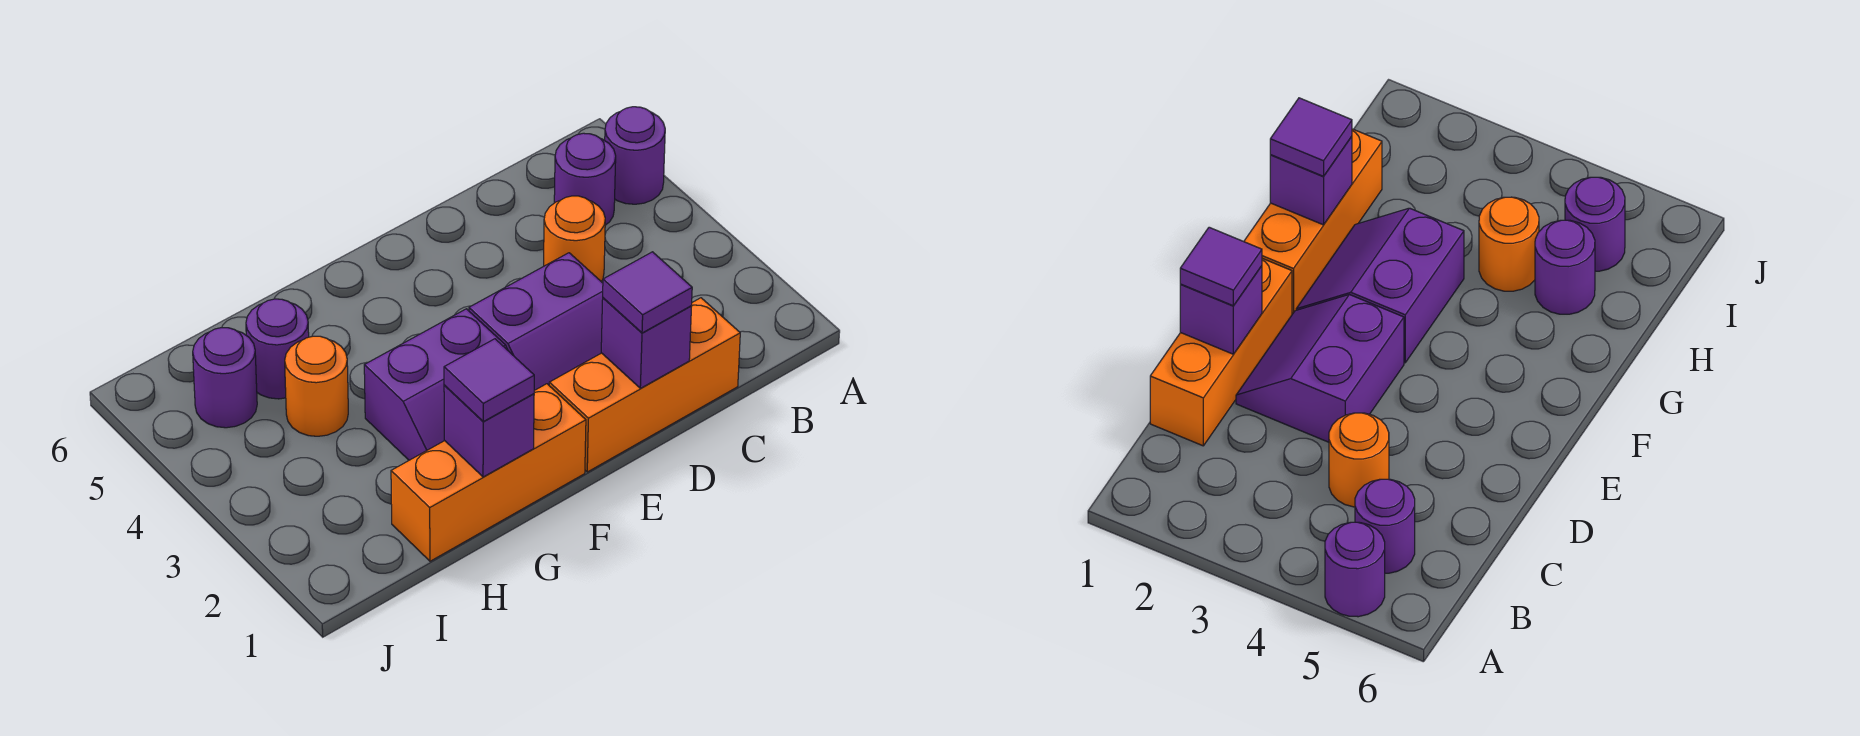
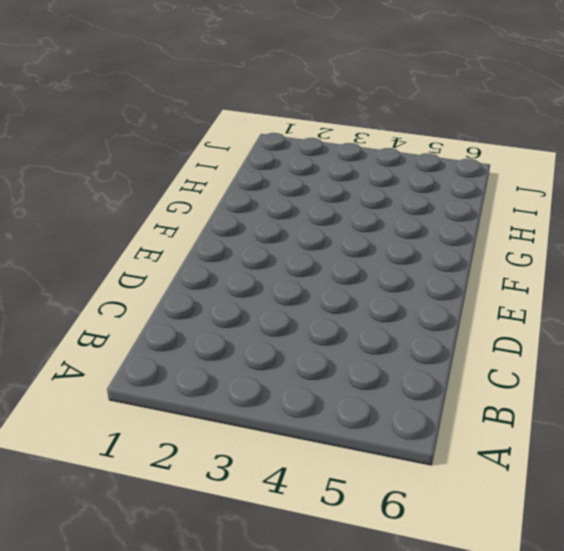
none -> purple round brick A5 level 1
none -> purple round brick B5 level 1
none -> orange brick C1:E1 level 1

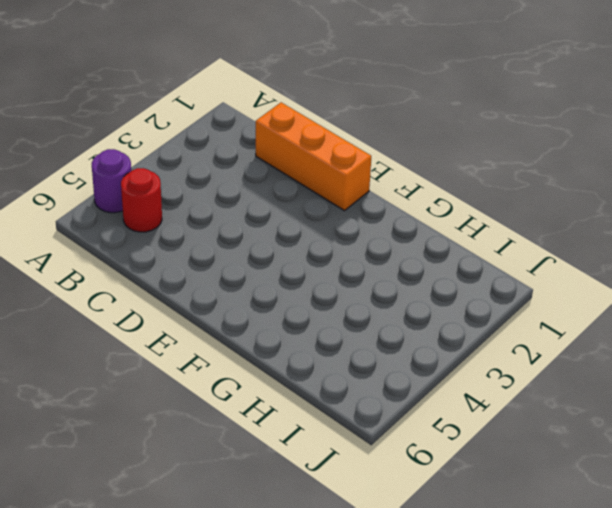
red round brick B5 level 1 -> purple round brick B5 level 1
none -> orange round brick C4 level 1
none -> purple slope D2:E3 level 1 top 3
none -> orange brick F1:H1 level 1

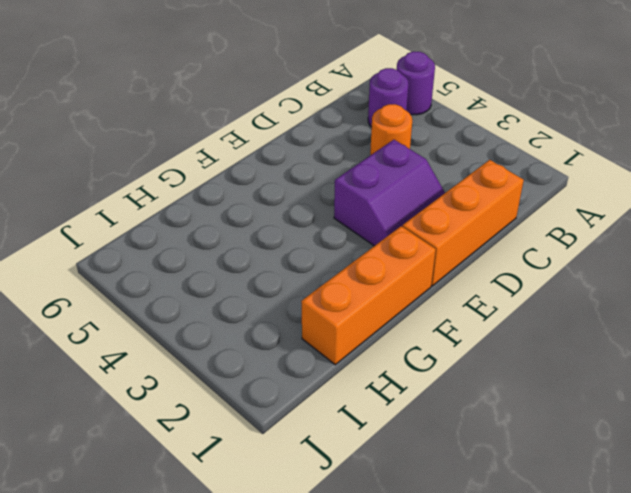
none -> purple slope F2:G3 level 1 top 3
none -> orange round brick H4 level 1
none -> purple round brick H5 level 1

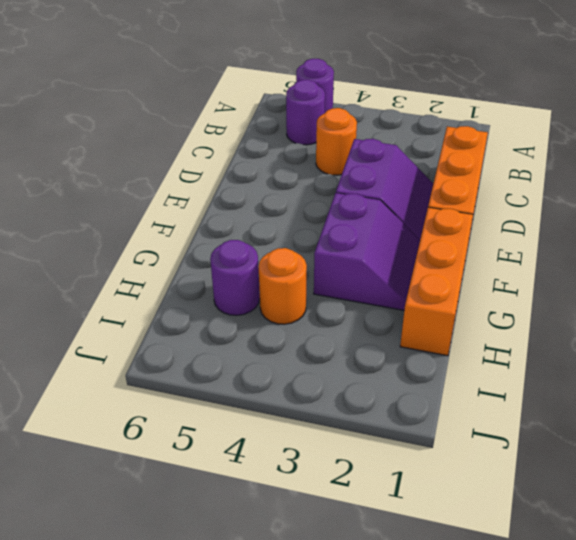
none -> purple round brick I5 level 1
none -> purple brick D1 level 2
none -> purple brick G1 level 2

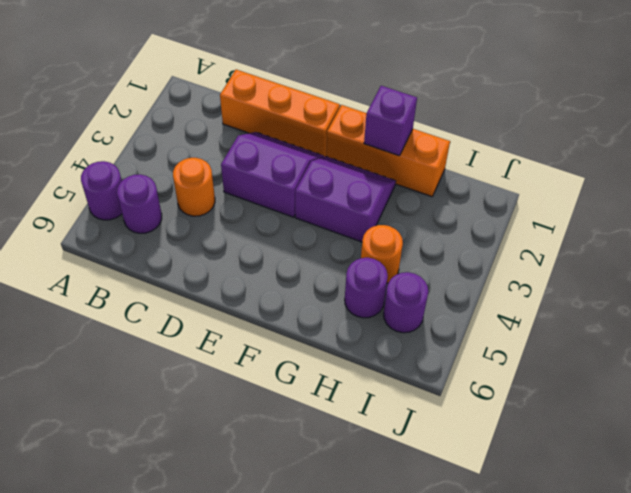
none -> purple brick D1 level 2
none -> purple tile D1 level 3
none -> purple tile G1 level 3

